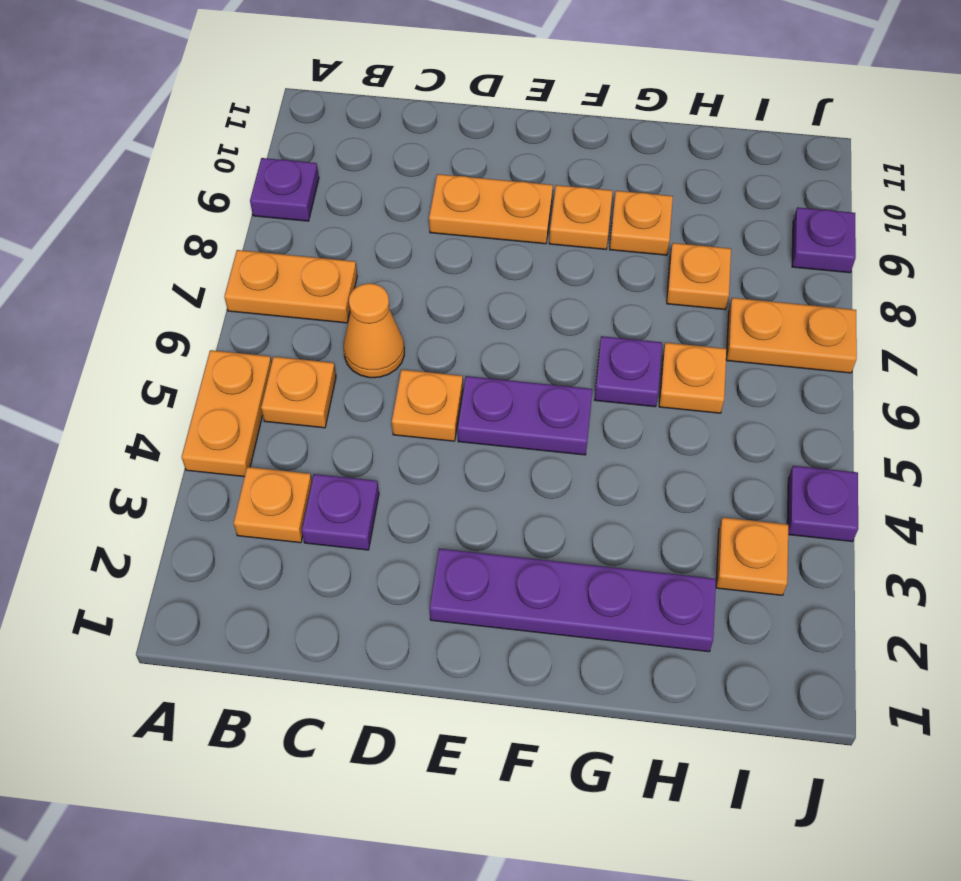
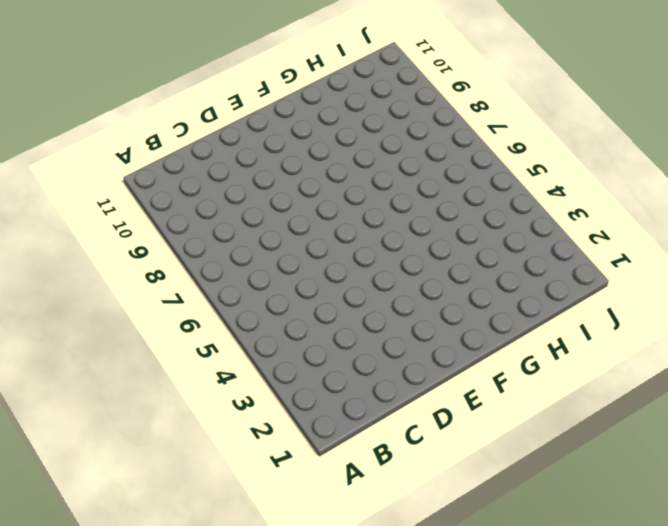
none -> orange plate A4:A5 level 1
none -> orange plate A7:B7 level 1
none -> purple plate A9 level 1

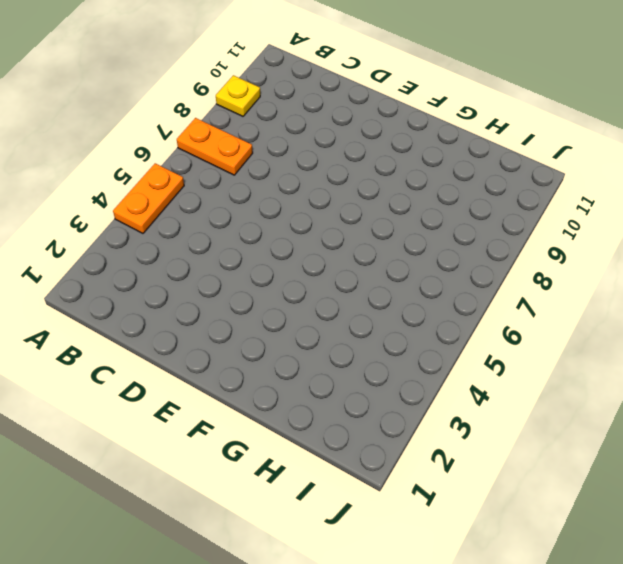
yellow plate A9 level 1 -> purple plate A9 level 1
none -> orange plate B3 level 1
none -> orange plate B5 level 1
none -> purple plate C3 level 1

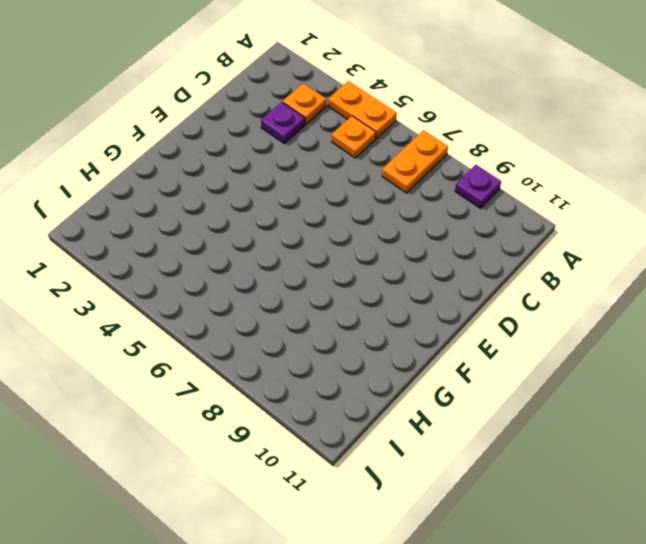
none -> orange cone C6 level 1
none -> orange plate D5 level 1
none -> orange plate D9:E9 level 1

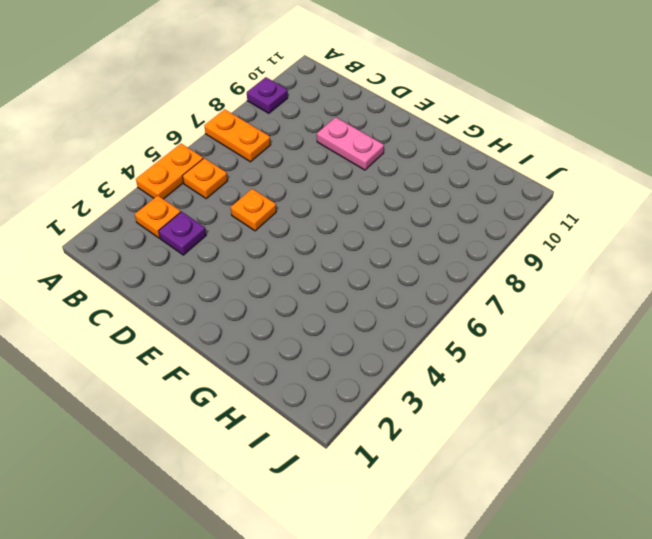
pink plate D9:E9 level 1 -> orange plate D9:E9 level 1
none -> orange cone C6 level 1
none -> purple plate E2:H2 level 1
none -> purple plate E5:F5 level 1

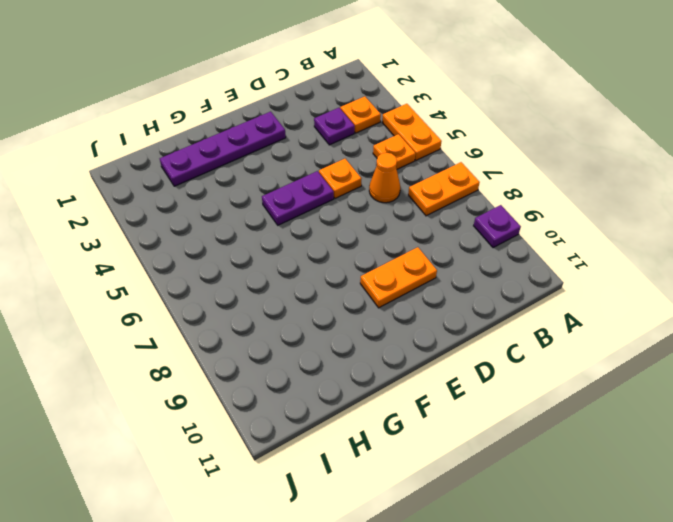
none -> orange plate F9 level 1
none -> purple plate G6 level 1
none -> orange plate G9 level 1

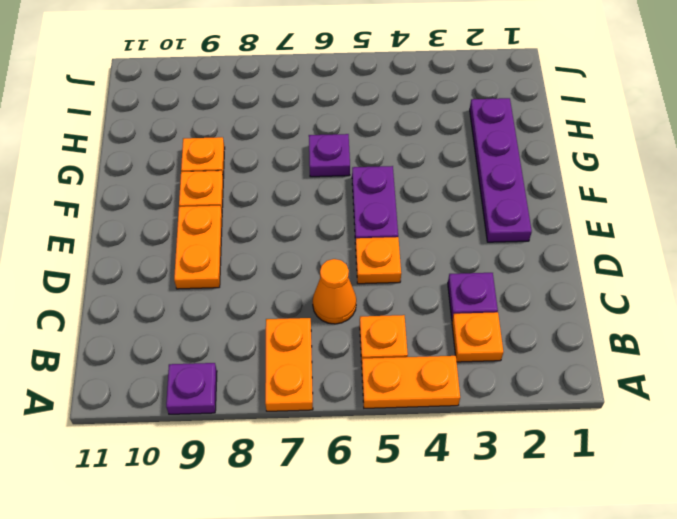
none -> orange plate H6 level 1
none -> orange plate H8 level 1
none -> orange plate I3 level 1

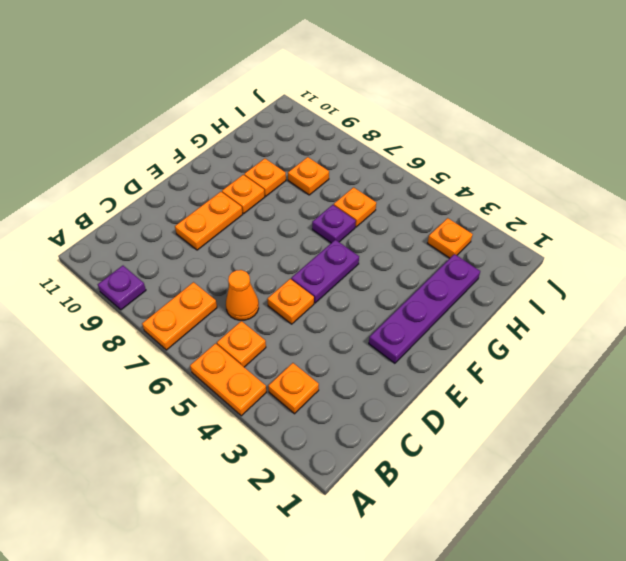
none -> purple plate C3 level 1
none -> orange plate I7:J7 level 1
none -> purple plate J4 level 1

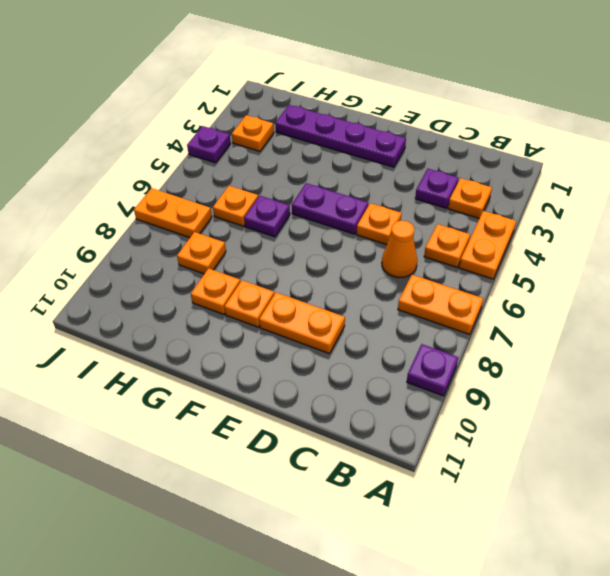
none -> purple plate J9 level 1

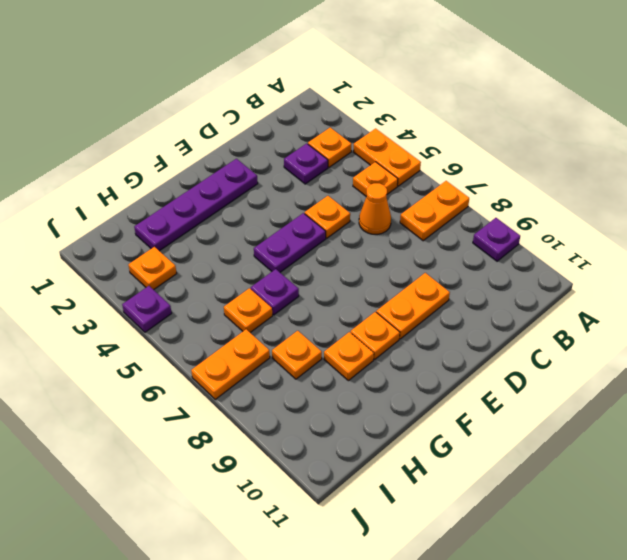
none -> purple plate J9 level 1

